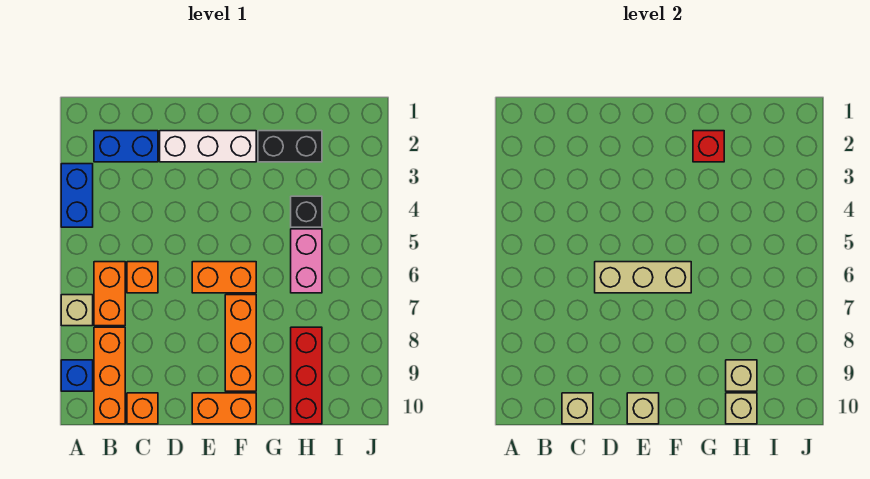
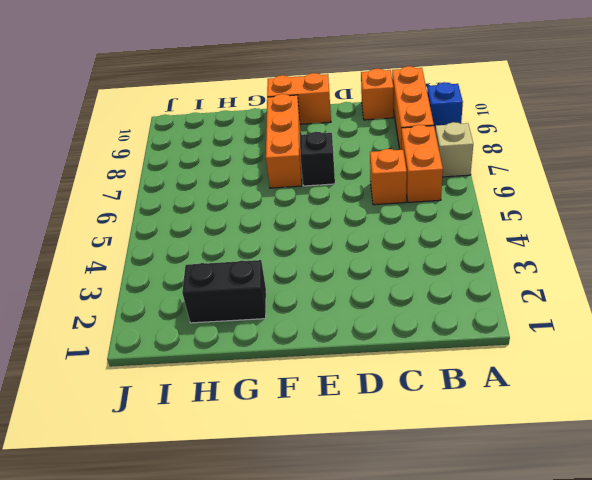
black brick E7 level 1 -> black brick H4 level 1
none -> blue brick A3:A4 level 1
none -> blue brick B2:C2 level 1
none -> white brick D2:F2 level 1

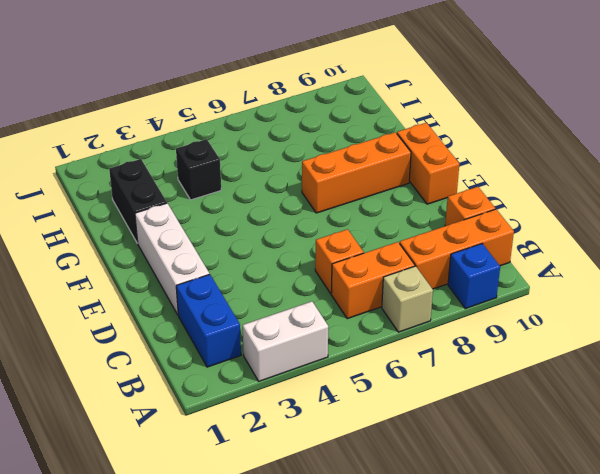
white brick A3:A4 level 1 -> blue brick A3:A4 level 1
none -> orange brick E6:F6 level 1
none -> pink brick H5:H6 level 1
none -> red brick H8:H10 level 1

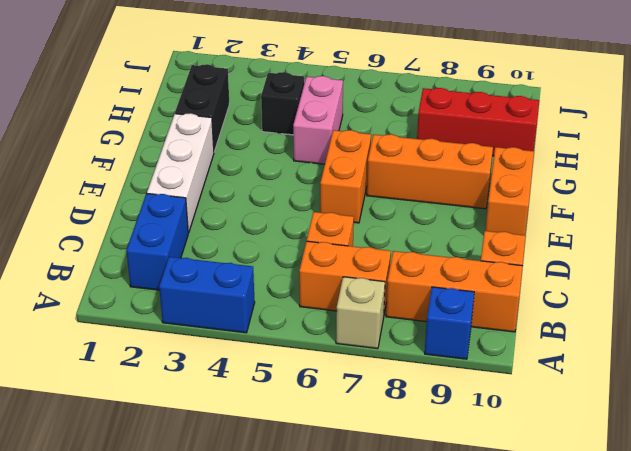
pink brick G5:H5 level 1 -> pink brick H5:H6 level 1
none -> tan brick C10 level 2
none -> tan brick D6:F6 level 2
none -> tan brick E10 level 2

